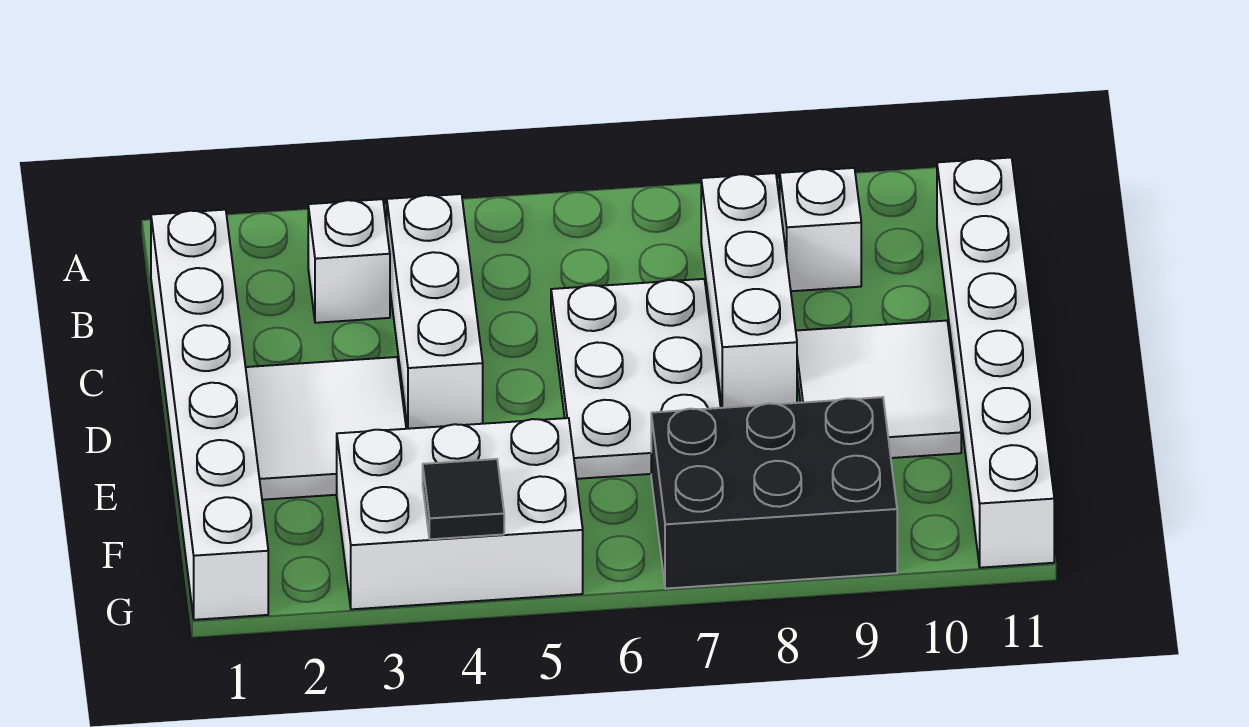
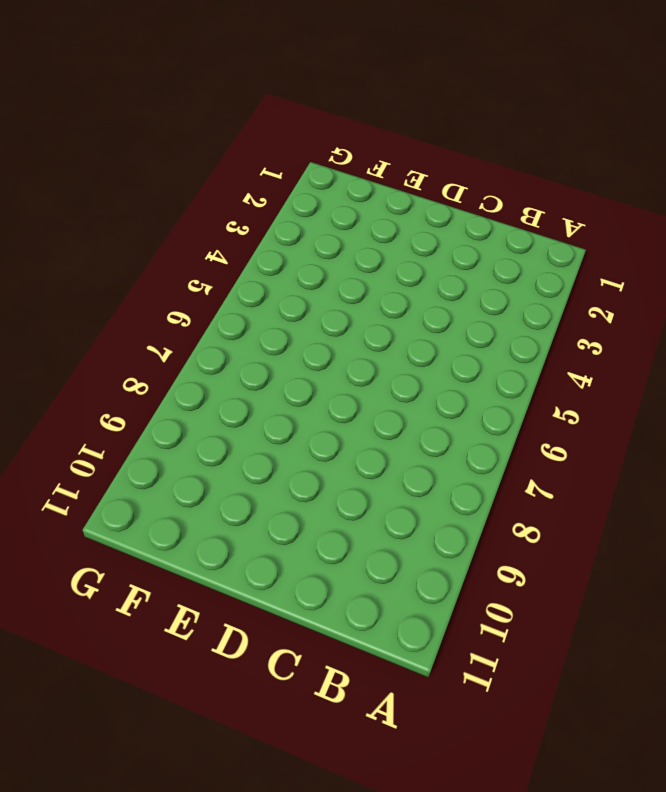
none -> white brick B1:G1 level 1
none -> white brick B3 level 1
none -> white brick B4:D4 level 1

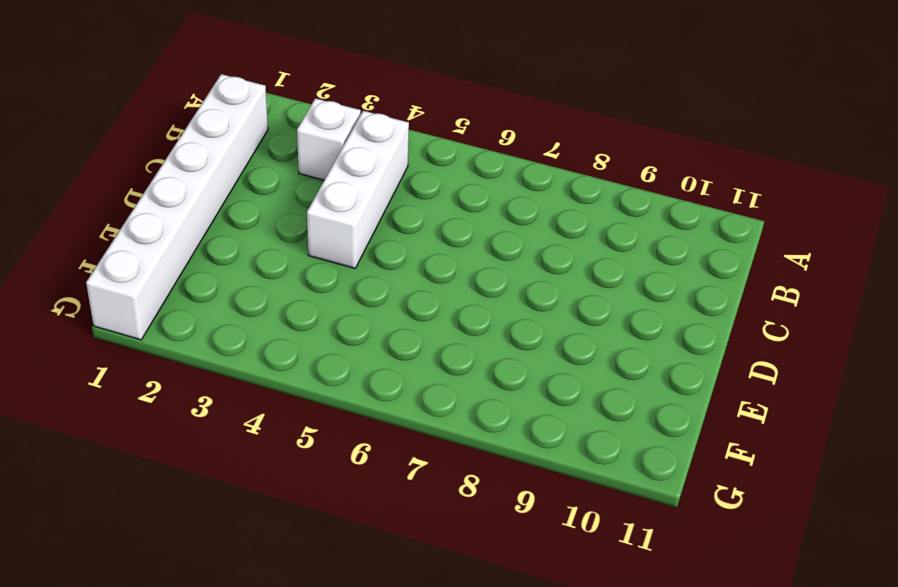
none -> white brick B8:D8 level 1
none -> white brick B9 level 1
none -> white brick B11:G11 level 1

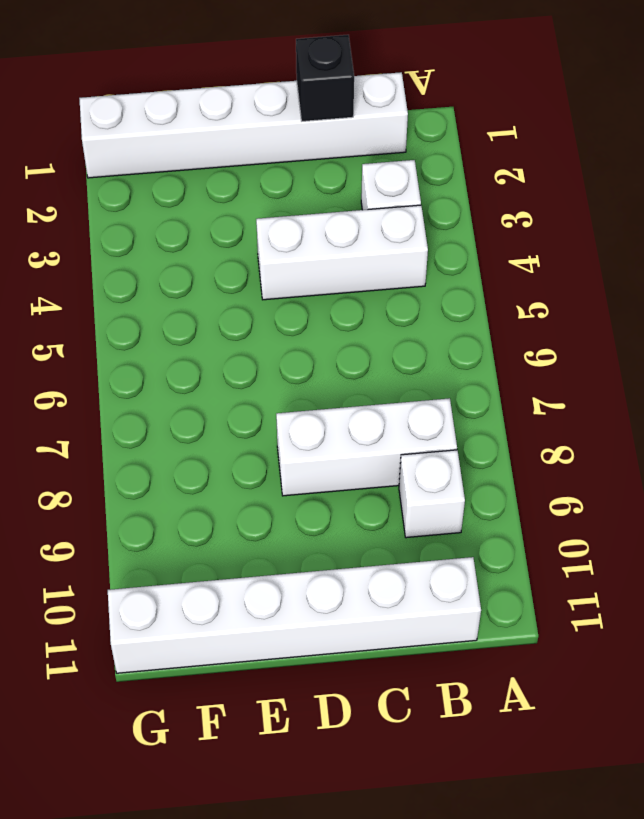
black brick C1 level 2 -> none
none -> white plate C6:E7 level 1
none -> white tile D2:E3 level 1
none -> white tile D9:E10 level 1

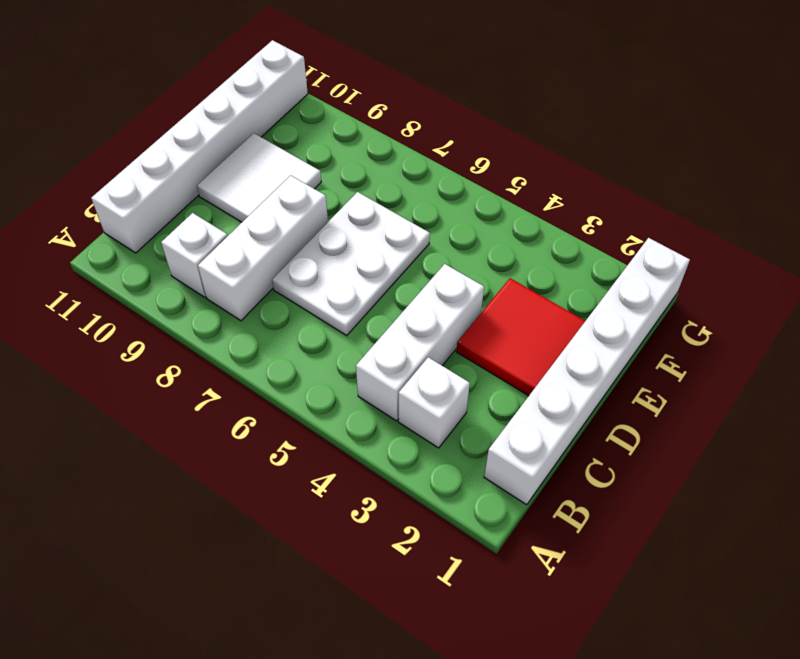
red tile D2:E3 level 1 -> white tile D2:E3 level 1
none -> white brick F3:G5 level 1
none -> black brick F7:G9 level 1
none -> black tile G4 level 2

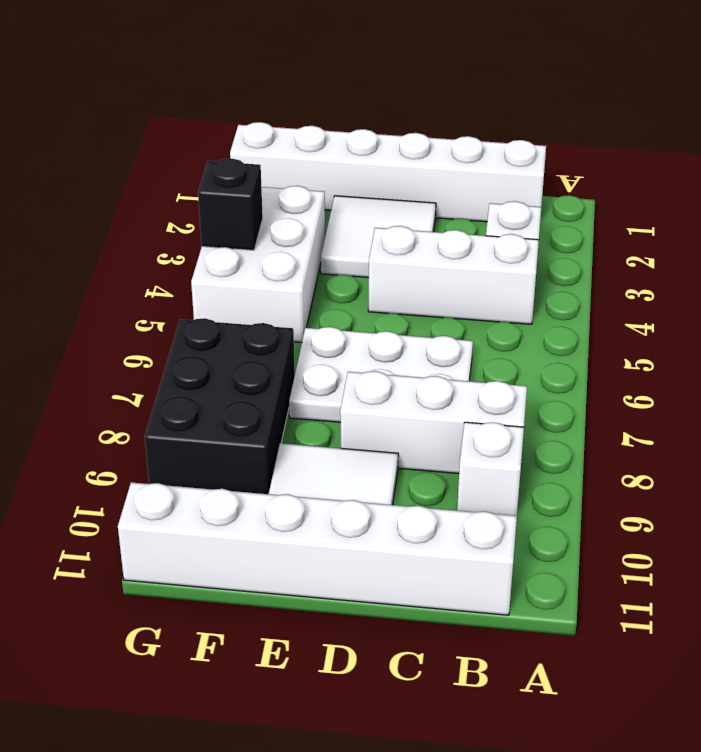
black brick G4 level 2 -> black tile G4 level 2

